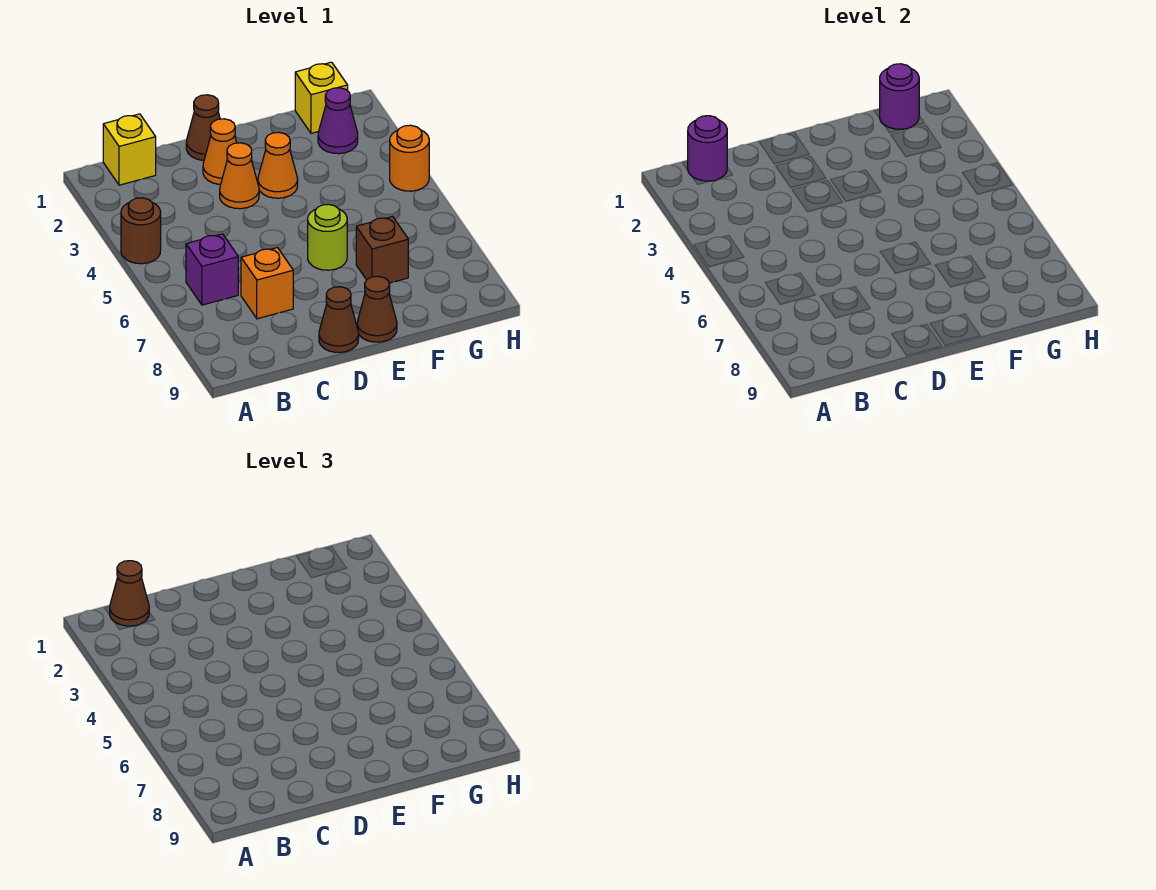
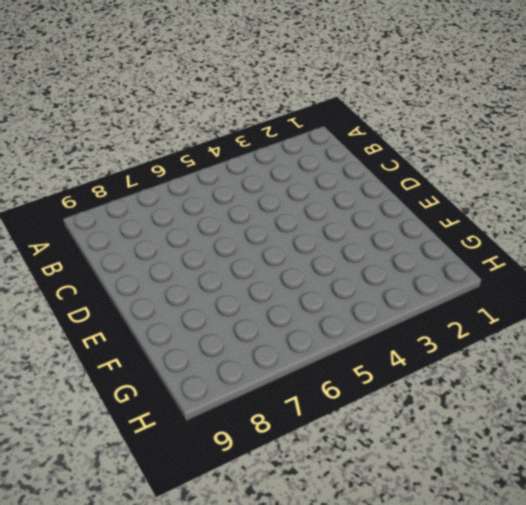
none -> brown round brick A4 level 1
none -> yellow brick B1 level 1
none -> purple brick B6 level 1

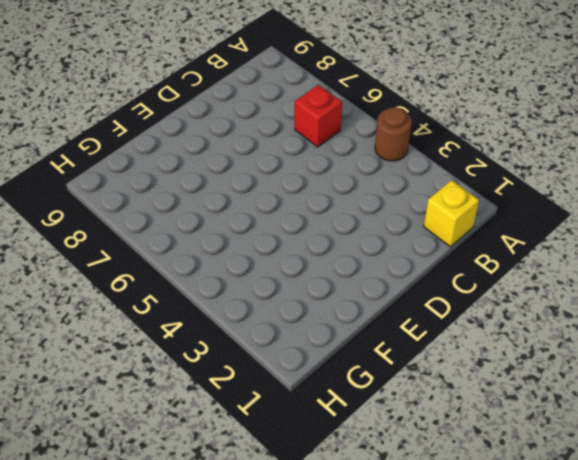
red brick B6 level 1 -> purple brick B6 level 1
none -> orange brick C7 level 1
none -> brown cone D1 level 1
none -> orange cone D2 level 1

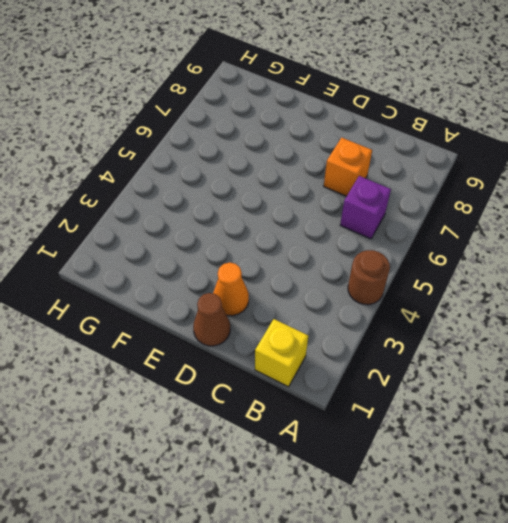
none -> orange cone D3 level 1
none -> brown cone D9 level 1
none -> orange cone E3 level 1

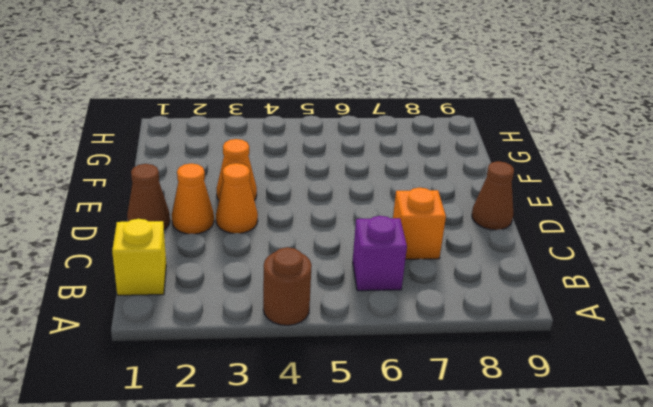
none -> lime round brick E6 level 1
none -> brown cone E9 level 1
none -> brown brick F7 level 1

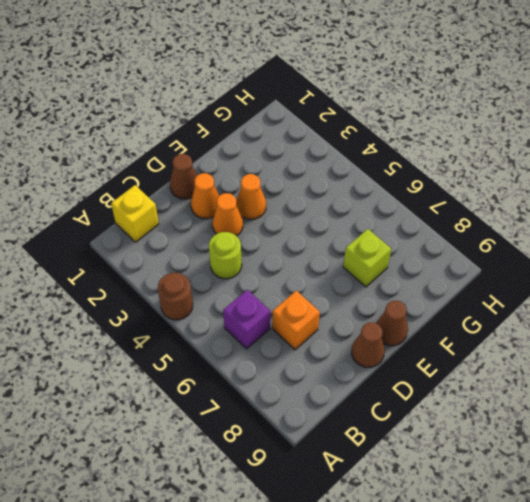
lime round brick C4 level 1 -> lime round brick E6 level 1
lime brick F7 level 1 -> brown brick F7 level 1
none -> yellow brick G1 level 1
none -> purple cone G2 level 1
none -> orange round brick H4 level 1

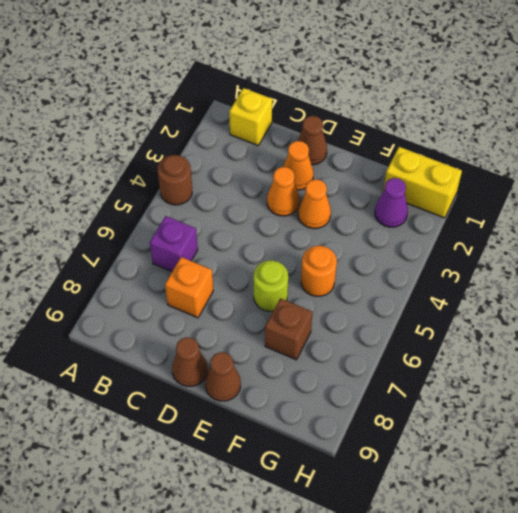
orange round brick F5 level 1 -> orange round brick H4 level 1
yellow brick G1:H1 level 1 -> yellow brick G1 level 1
none -> purple round brick B1 level 2
none -> purple round brick G1 level 2
none -> brown cone B1 level 3

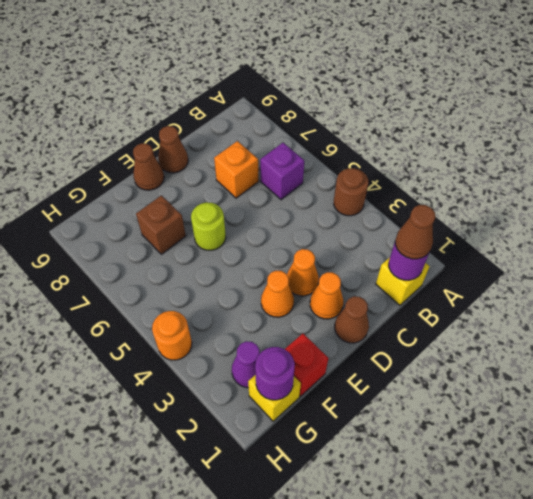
red brick F1 level 1 -> none

